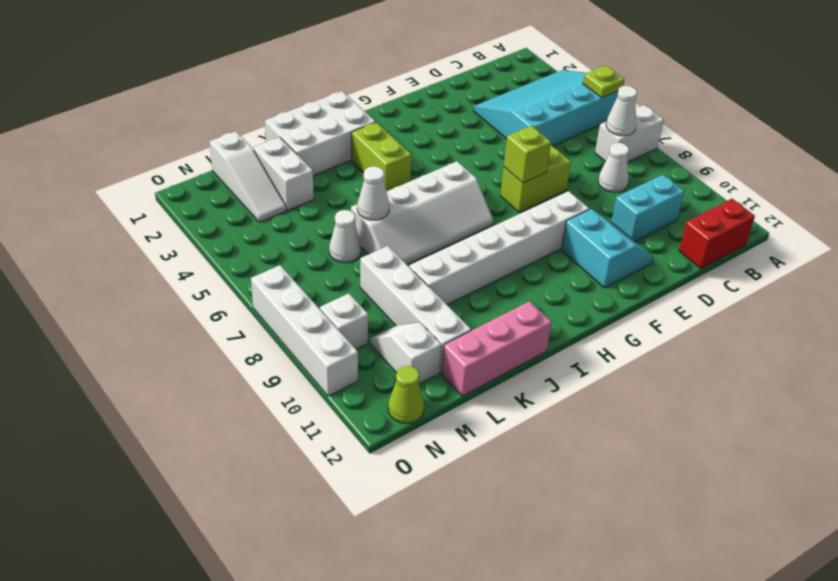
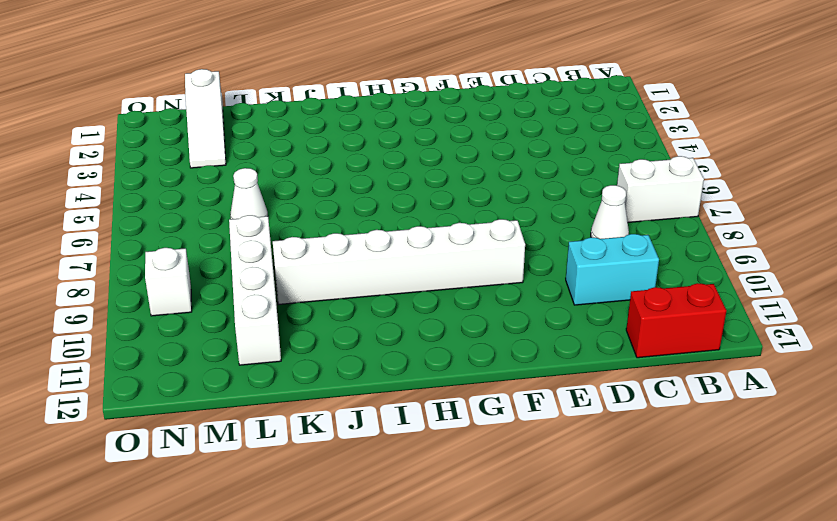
none -> cyan slope A3:D5 level 1 top 5
none -> lime brick E7:F7 level 1
none -> cyan slope E10:F11 level 1 top F

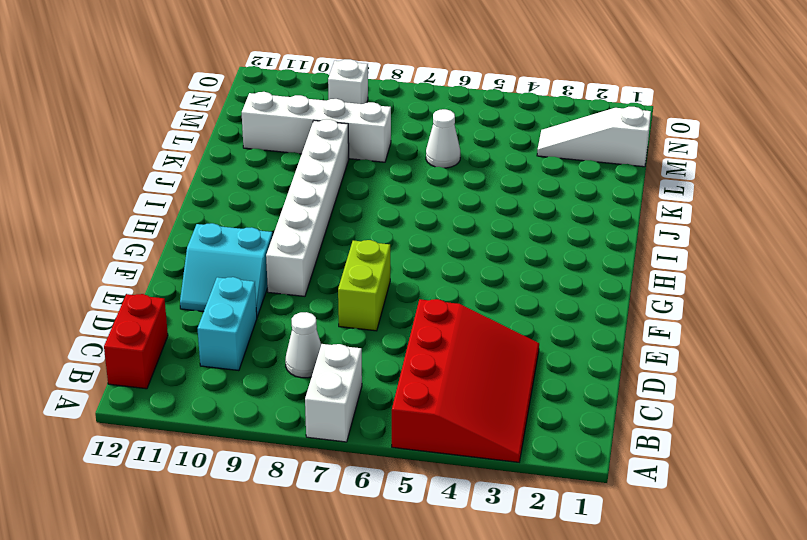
red slope A3:D5 level 1 top 5 -> cyan slope A3:D5 level 1 top 5
none -> white slope H6:K7 level 1 top 6
none -> white brick I1:K2 level 1
none -> lime brick I3:I4 level 1

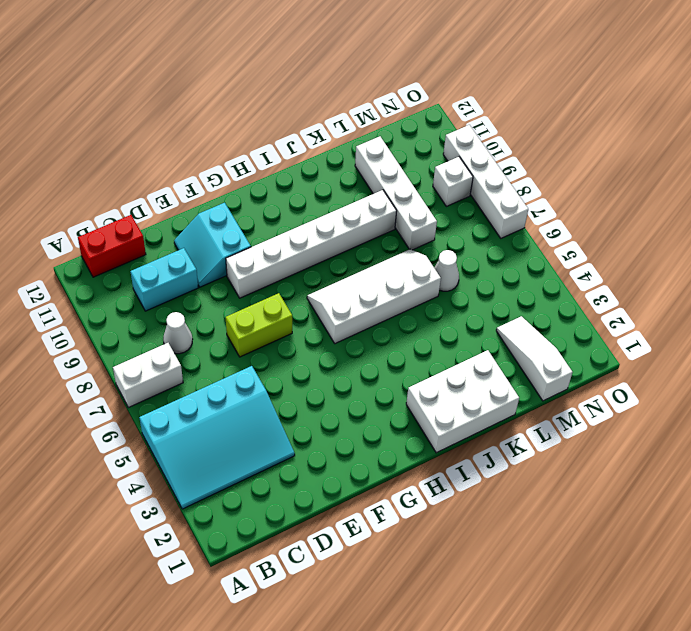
none -> lime brick I3:I4 level 1
none -> pink brick J12:L12 level 1
none -> white brick L2:L3 level 1

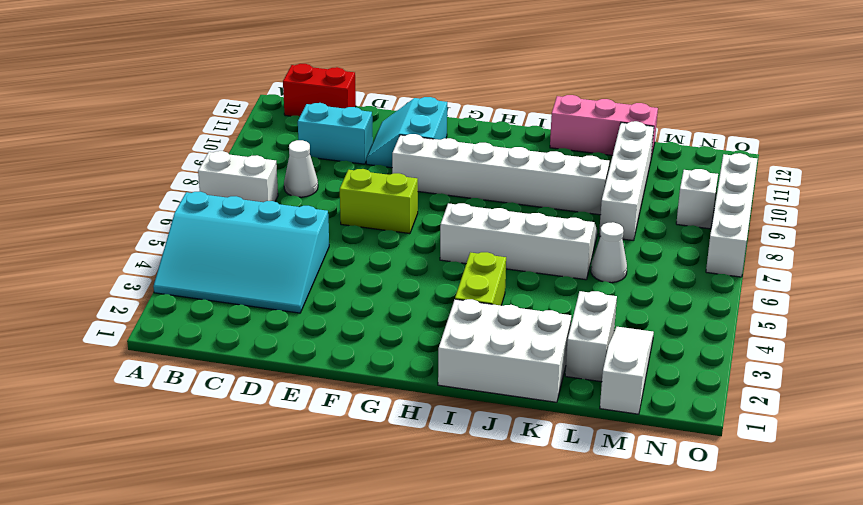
none -> white slope M10:M11 level 1 top 11
none -> lime cone N12 level 1
none -> lime plate A5 level 2

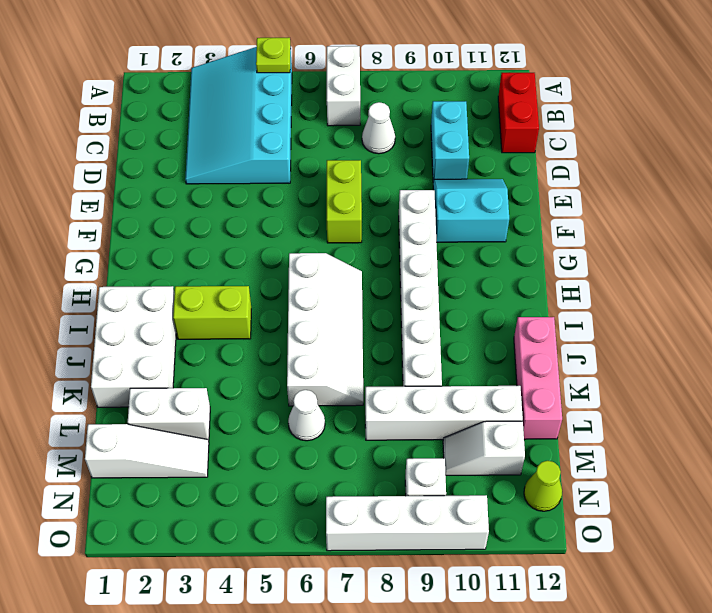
none -> white cone B7 level 2
none -> lime brick F7 level 2
none -> white cone K6 level 2

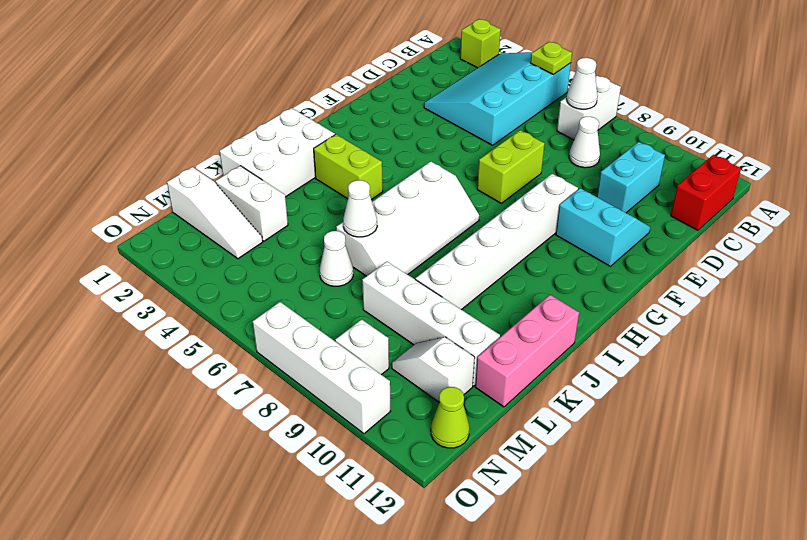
lime brick A2 level 1 -> lime brick F7 level 2

